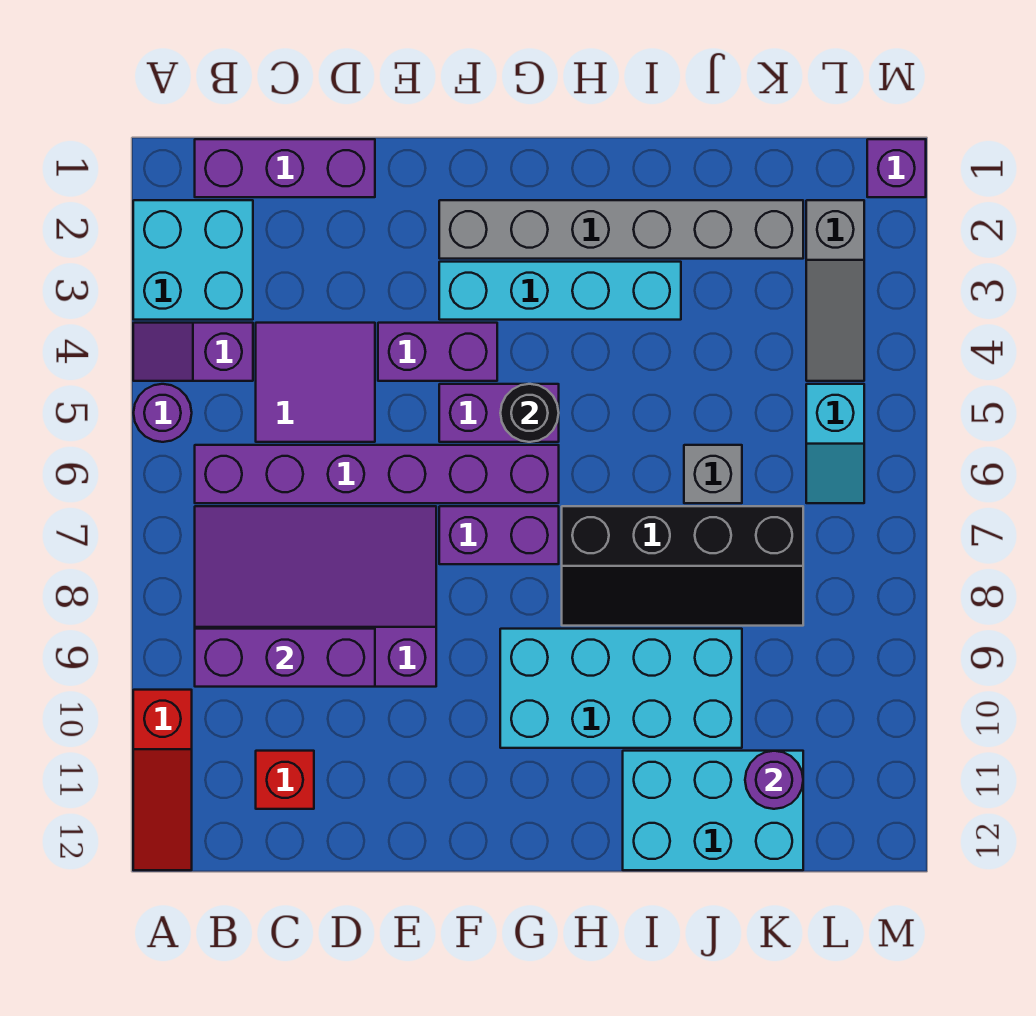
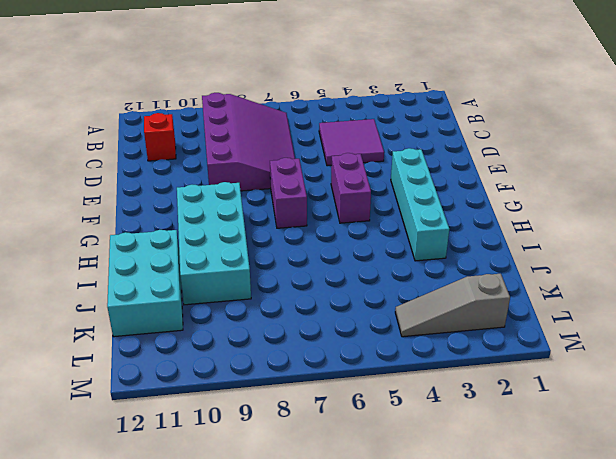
none -> cyan brick A2:B3 level 1
none -> purple slope A4:B4 level 1 top B
none -> purple round brick A5 level 1

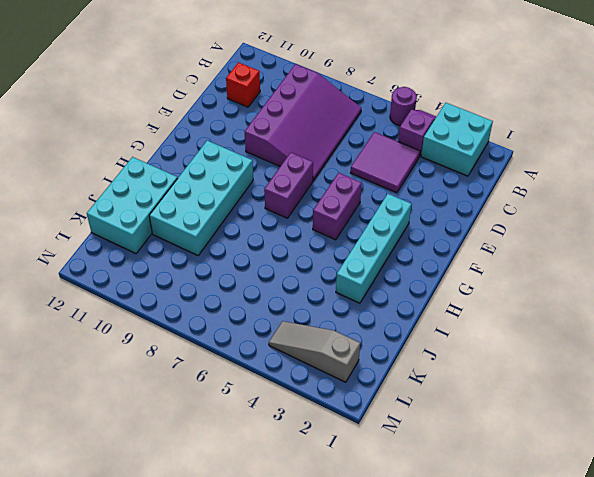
none -> red slope A10:A12 level 1 top 10
none -> purple brick B1:D1 level 1
none -> purple brick B6:G6 level 1

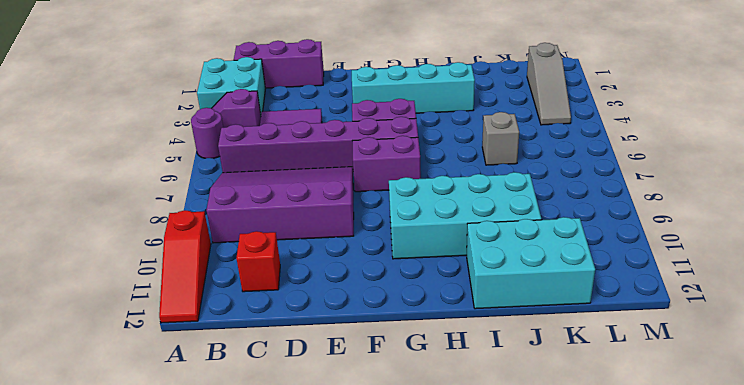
none -> purple brick E4:F4 level 1
none -> grey brick F2:K2 level 1
none -> black slope H7:K8 level 1 top 7

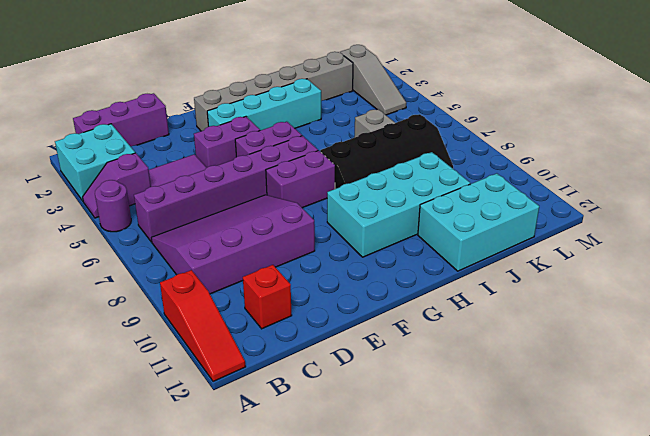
none -> cyan slope L5:L6 level 1 top 5
none -> purple brick M1 level 1
none -> purple brick B9:D9 level 2

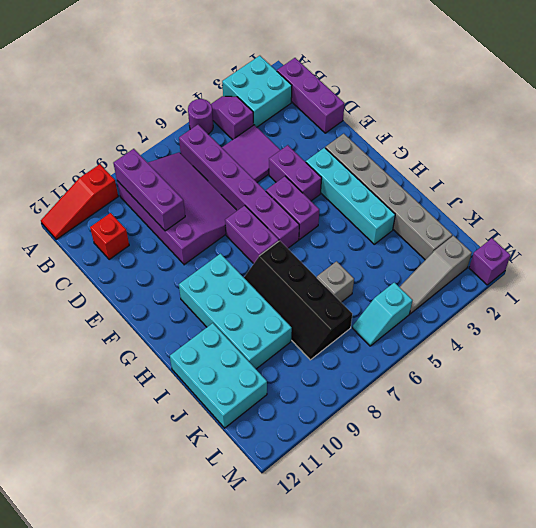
none -> black round brick G5 level 2
none -> purple round brick K11 level 2

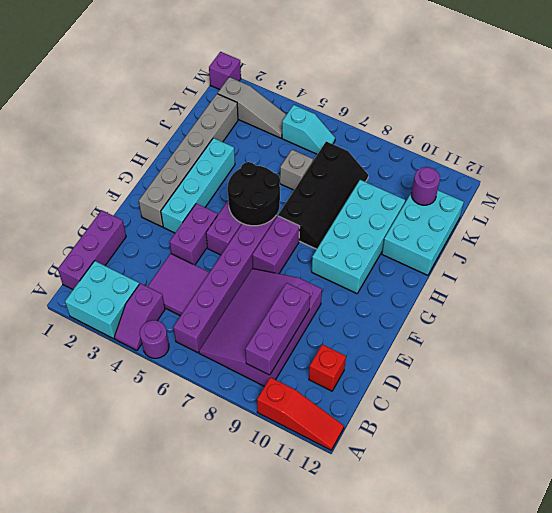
black round brick G5:H6 level 2 -> black round brick G5 level 2

